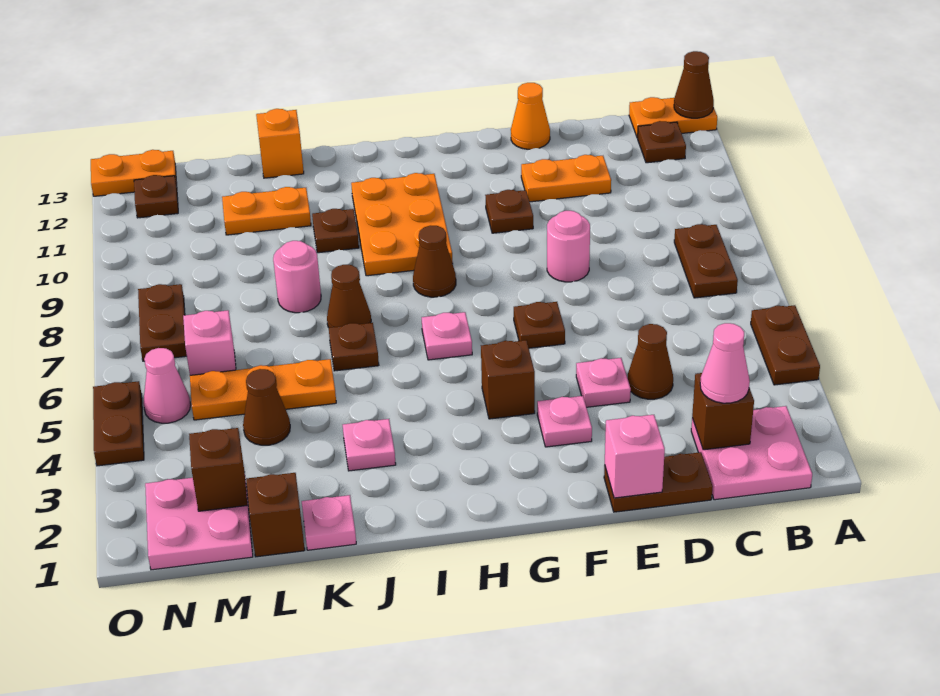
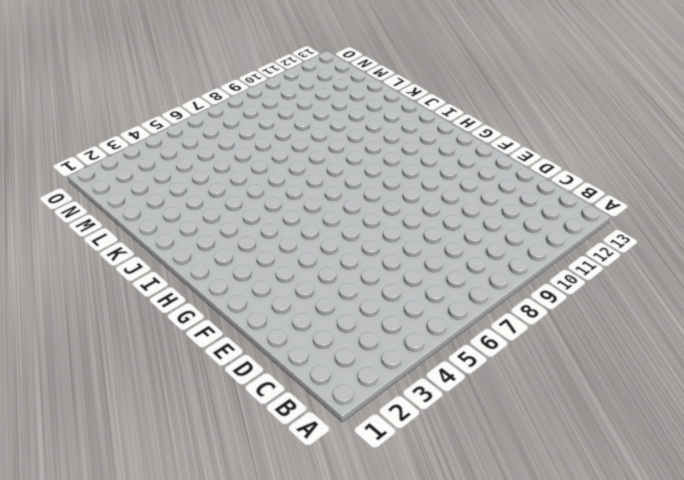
none -> brown plate A4:A5 level 1
none -> orange plate A13:B13 level 1
none -> pink plate B1:C2 level 1
none -> brown plate B7:B8 level 1

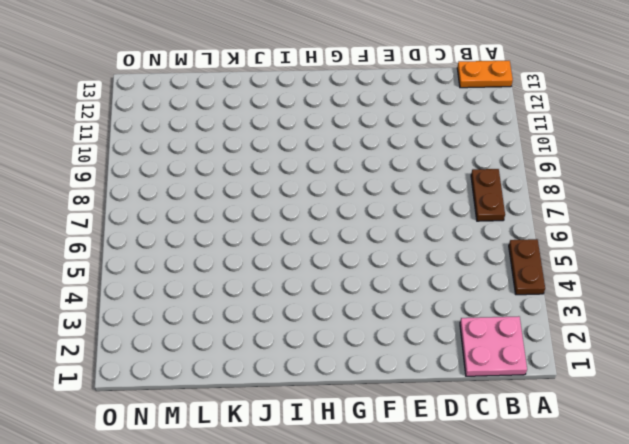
none -> brown plate B12 level 1
none -> brown plate D1:E1 level 1
none -> brown cone D4 level 1
none -> orange plate D11:E11 level 1

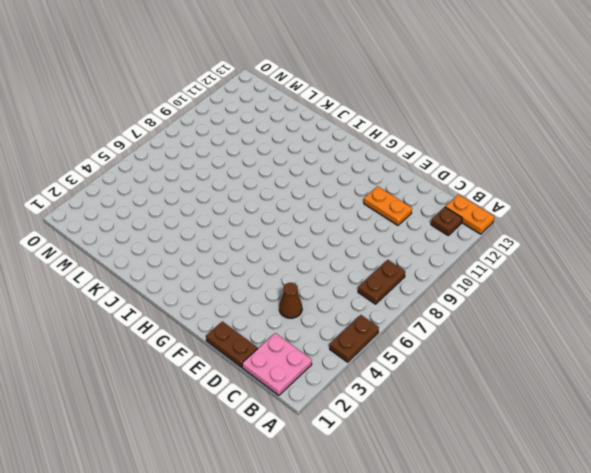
none -> pink plate E4 level 1
none -> pink round brick E8 level 1
none -> orange cone E13 level 1
none -> pink plate F3 level 1

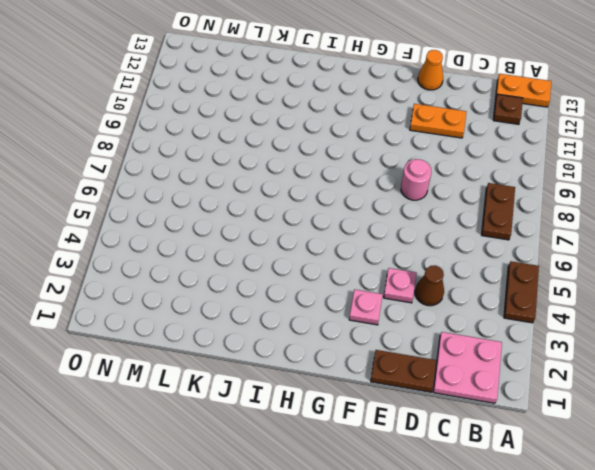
none -> brown plate F6 level 1
none -> brown plate F10 level 1
none -> brown brick G4 level 1
none -> pink plate H6 level 1

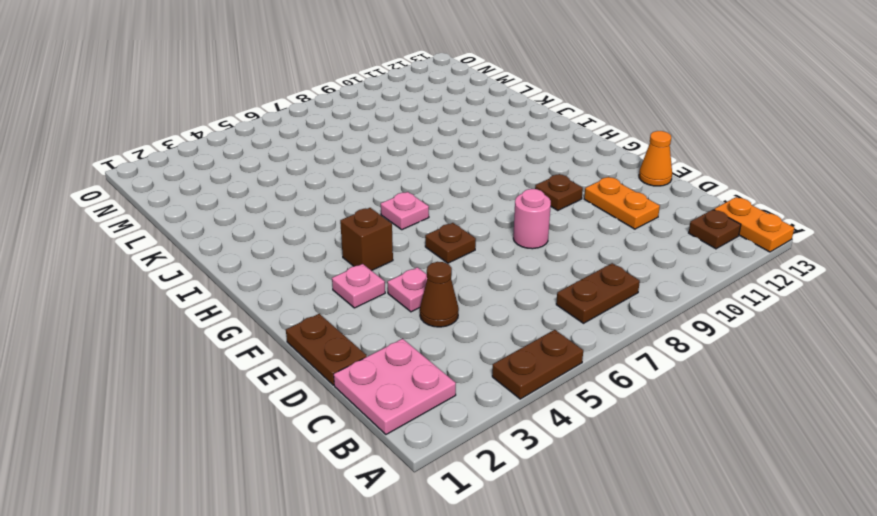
none -> brown cone H8 level 1
none -> orange plate H9:I11 level 1
none -> pink plate J3 level 1
none -> brown plate J6 level 1

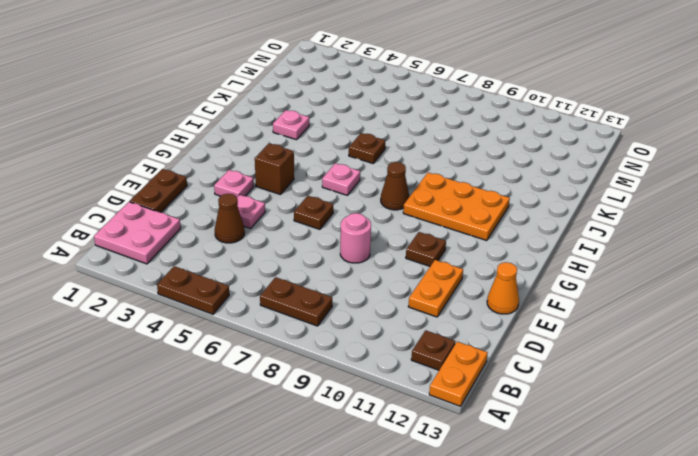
none -> brown cone J7 level 1
none -> brown plate J10 level 1
none -> pink plate K1 level 1
none -> orange plate K5:M5 level 1

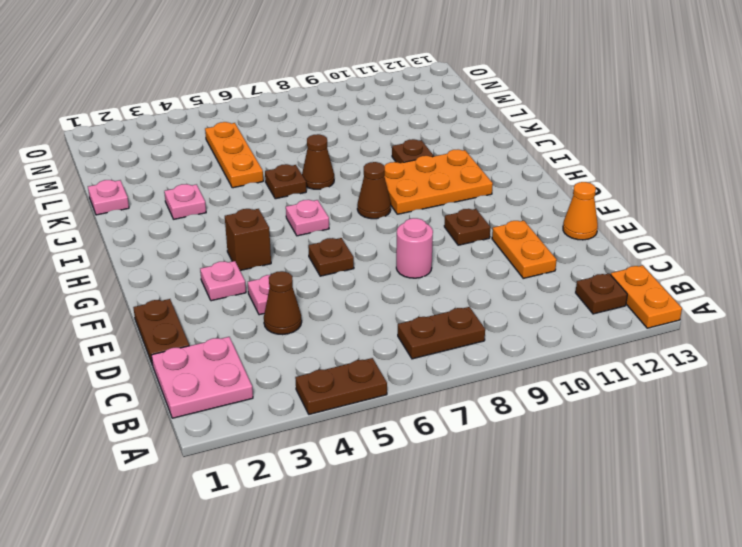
none -> pink round brick K8 level 1
none -> orange plate K11:L11 level 1
none -> orange brick K13 level 1
none -> brown brick L1 level 1

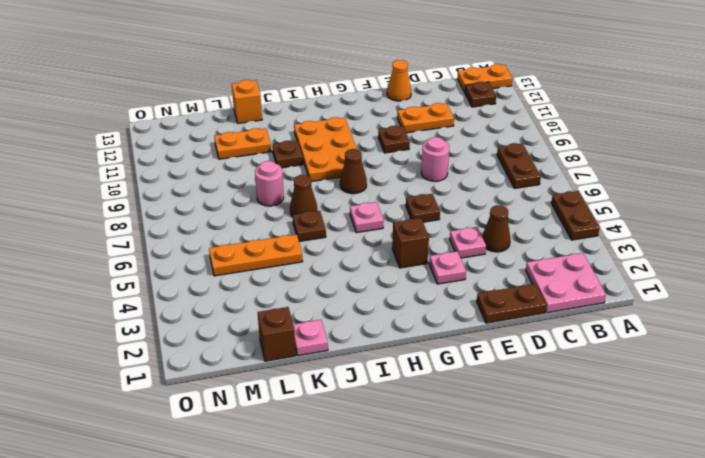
none -> pink plate J3 level 1
none -> brown cone L4 level 1
none -> pink plate M1:N2 level 1
none -> pink brick M6 level 1

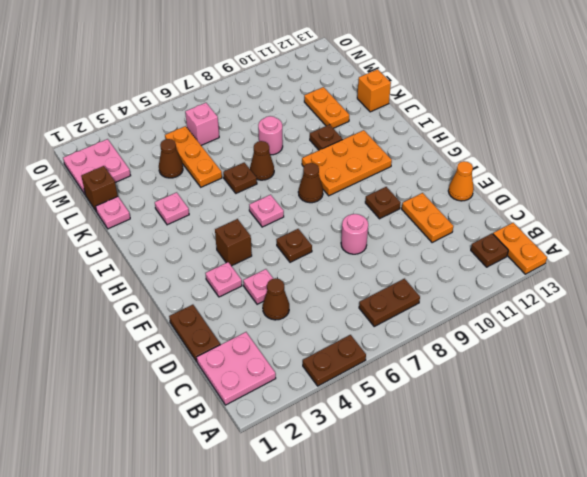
none -> pink cone N5 level 1
none -> brown plate N7:N8 level 1
none -> brown plate N12 level 1
none -> orange plate N13:O13 level 1

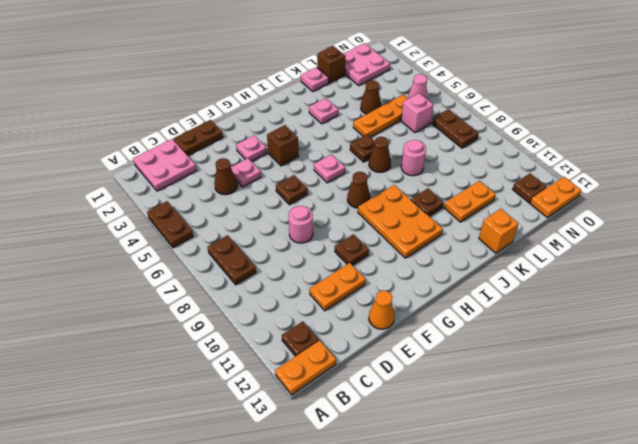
none -> brown plate O4:O5 level 1
none -> brown cone A13 level 2
none -> brown brick C2 level 2
none -> pink brick E1 level 2

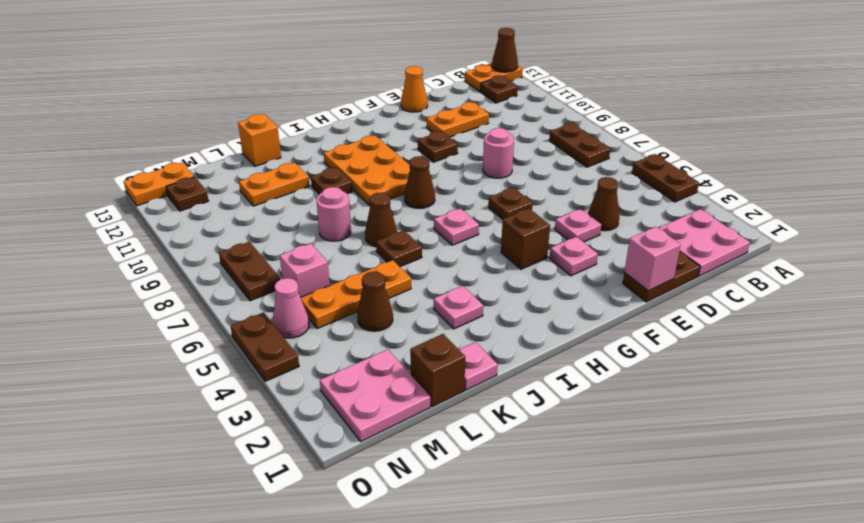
none -> brown brick C2 level 2
none -> brown brick M2 level 2
none -> pink cone C2 level 3

